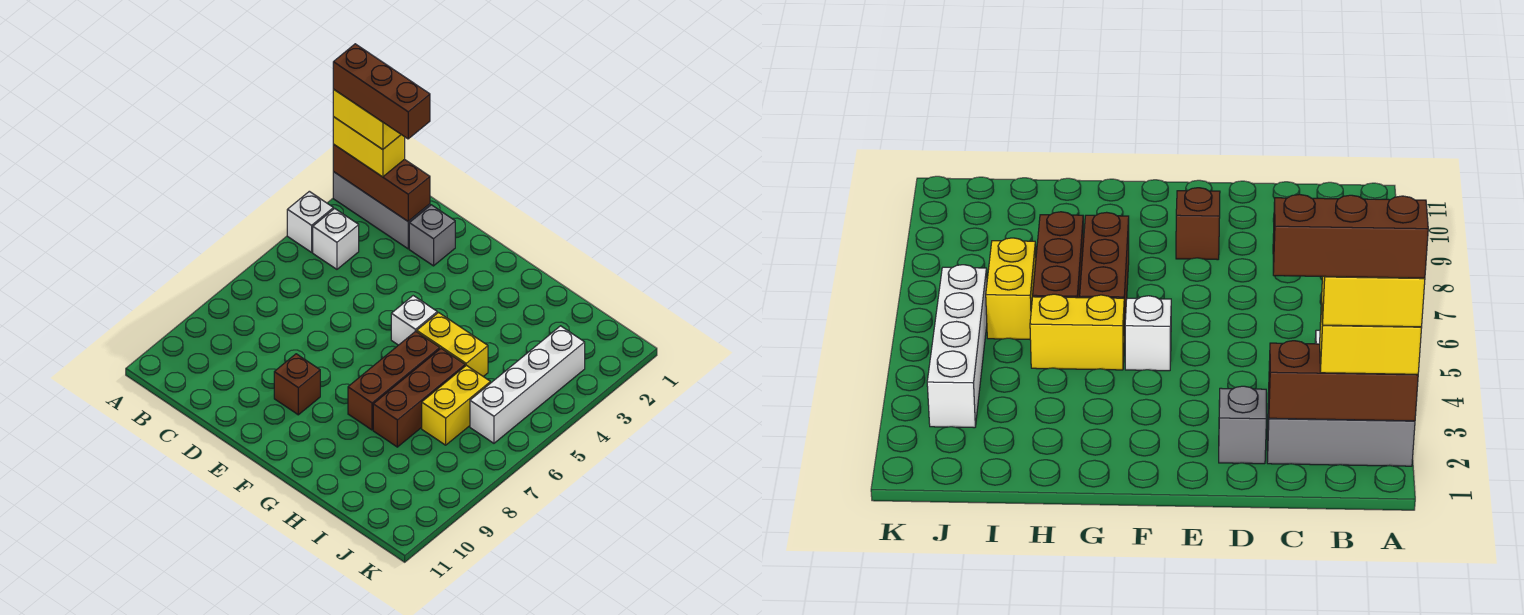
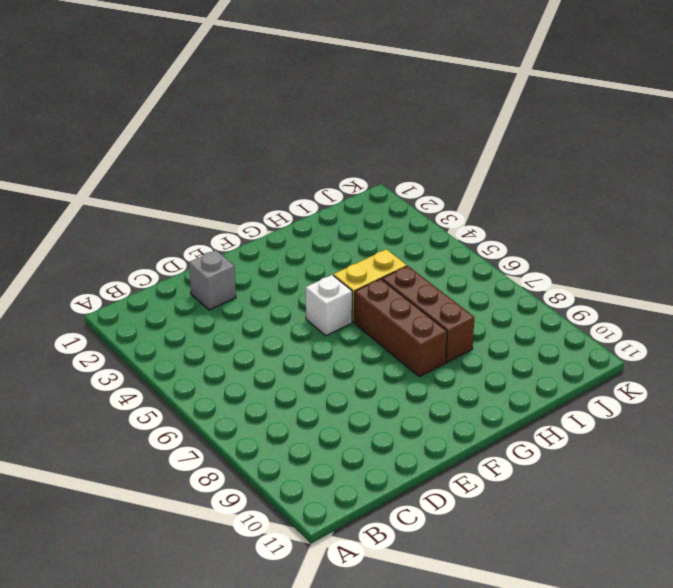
none -> grey brick A2:C2 level 1
none -> white brick A4 level 1
none -> white brick B4 level 1

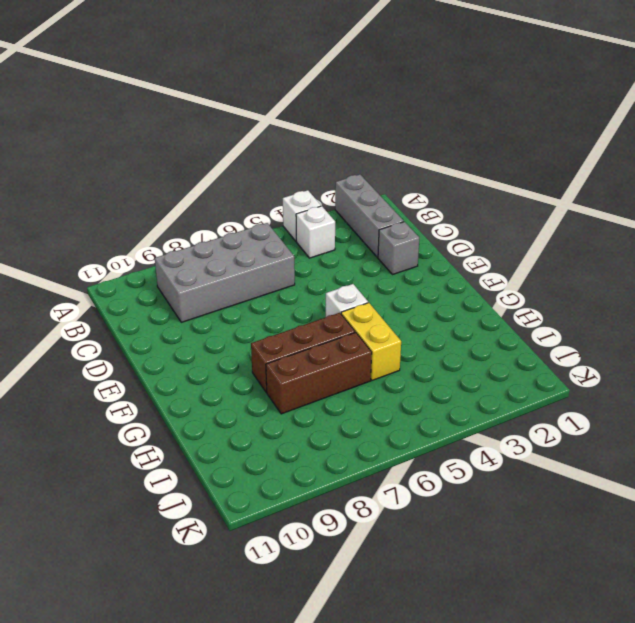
grey brick B6:C9 level 1 -> none
none -> brown brick E9 level 1
none -> yellow brick I6:I7 level 1
none -> white brick J3:J6 level 1

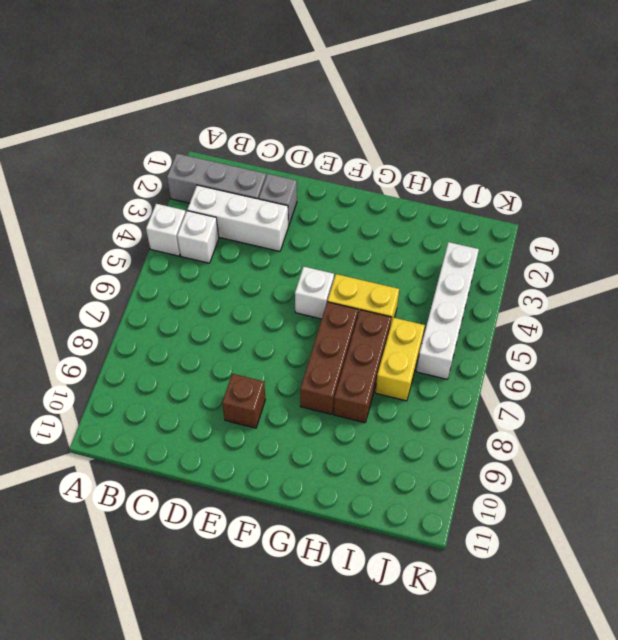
white brick B3:D3 level 1 -> none
none -> brown brick A2:C2 level 2
none -> yellow brick A2:B2 level 3
none -> yellow brick A2:B2 level 4

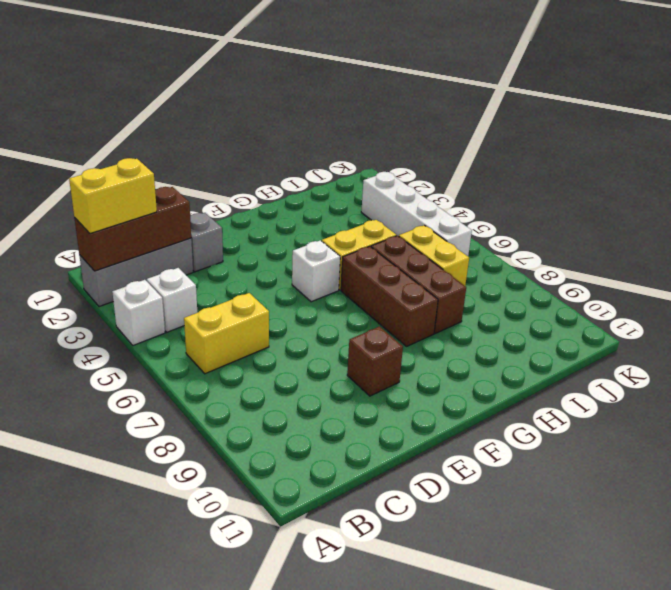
yellow brick B6:C6 level 1 -> yellow brick A2:B2 level 4
none -> brown brick A2:C2 level 5

